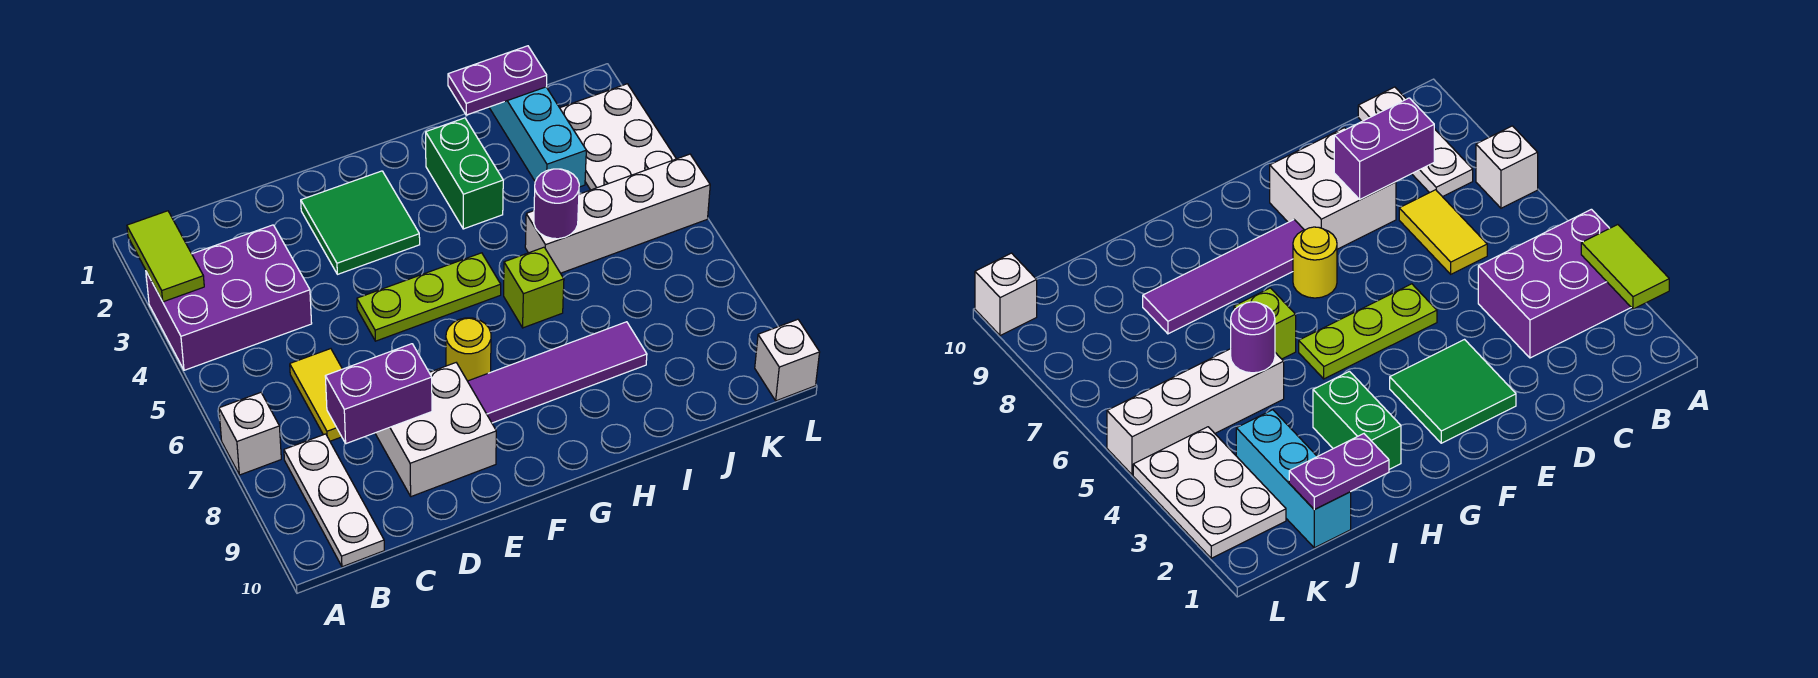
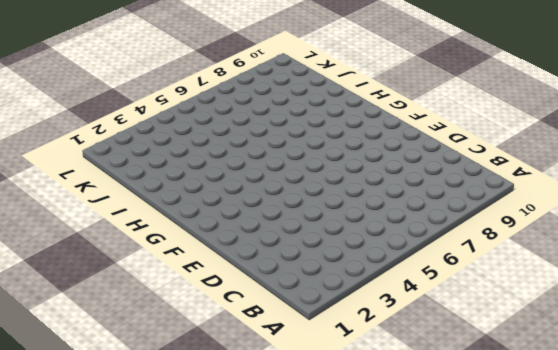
none -> purple brick A3:C4 level 1
none -> white brick A7 level 1
none -> white plate B8:B10 level 1

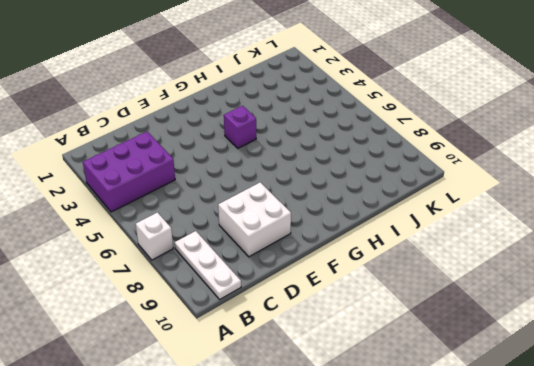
purple brick G4 level 1 -> none
none -> yellow tile C6:C7 level 1
none -> green tile E2:F3 level 1
none -> lime plate E5:G5 level 1

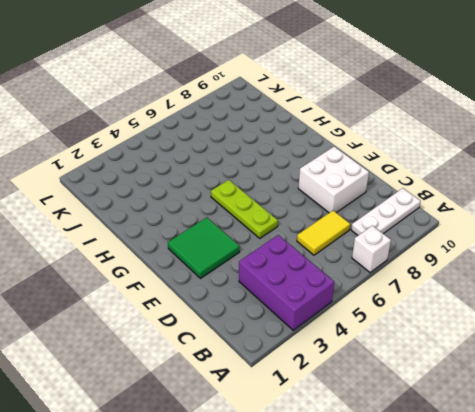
none -> yellow round brick F7 level 1
none -> purple tile F8:I8 level 1
none -> green brick H2:H3 level 1

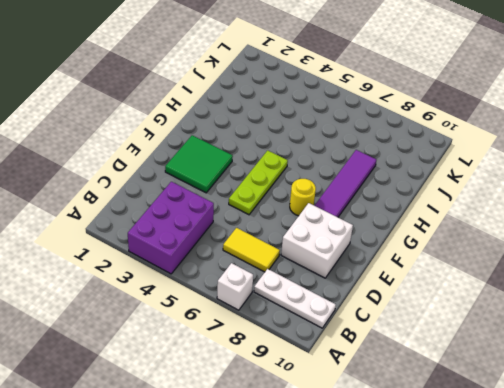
none -> green brick H2:H3 level 1
none -> lime brick H6 level 1
none -> white brick I5:L5 level 1

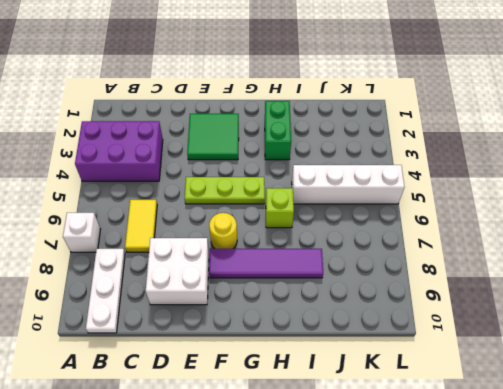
none -> cyan brick J1:J3 level 1
none -> white plate K2:L4 level 1
none -> white brick L10 level 1

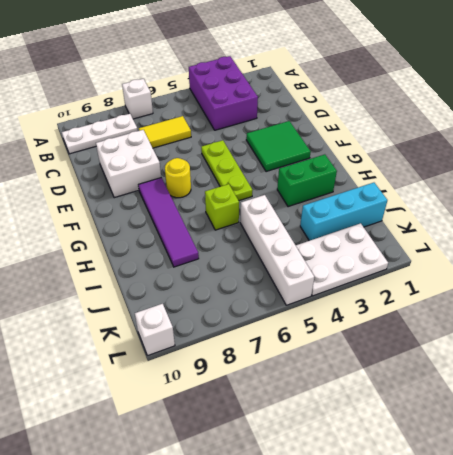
none -> lime tile A2:A3 level 2
none -> purple brick C8:D8 level 2
none -> purple plate I1:J1 level 2

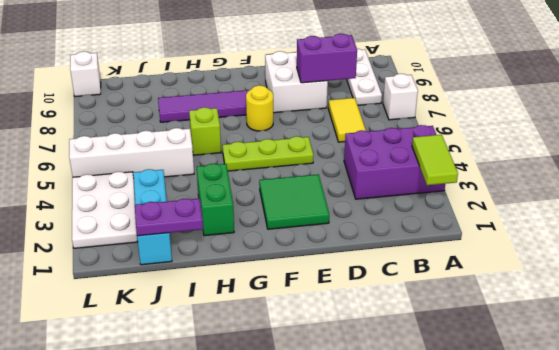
none -> purple round brick I5 level 2

